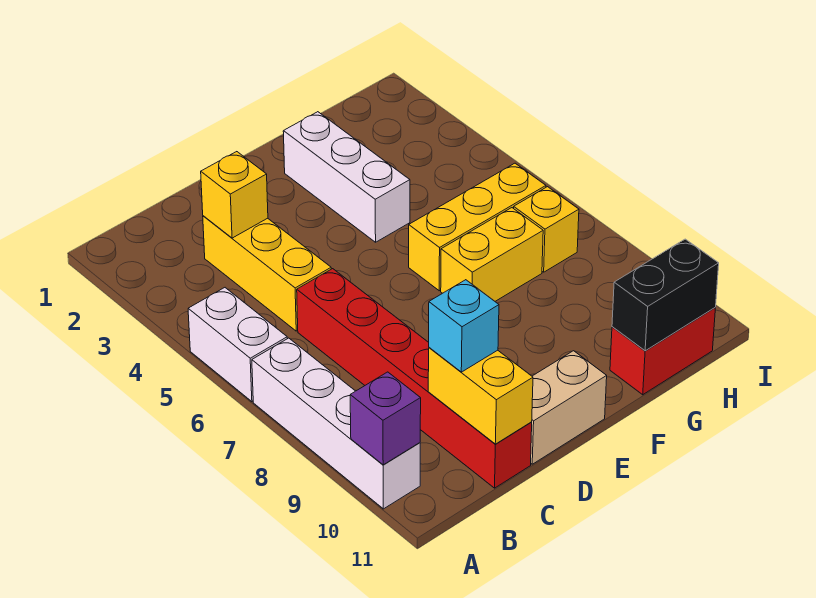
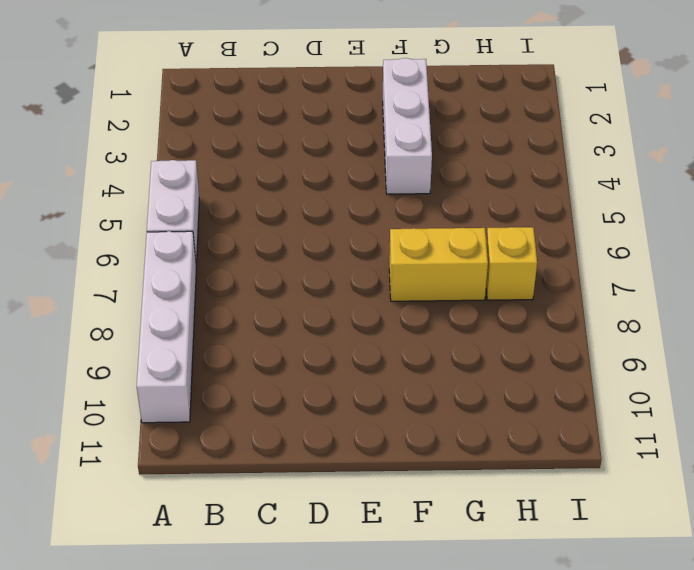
none -> yellow brick C3:C5 level 1
none -> red brick C6:C11 level 1
none -> tan brick D11:E11 level 1

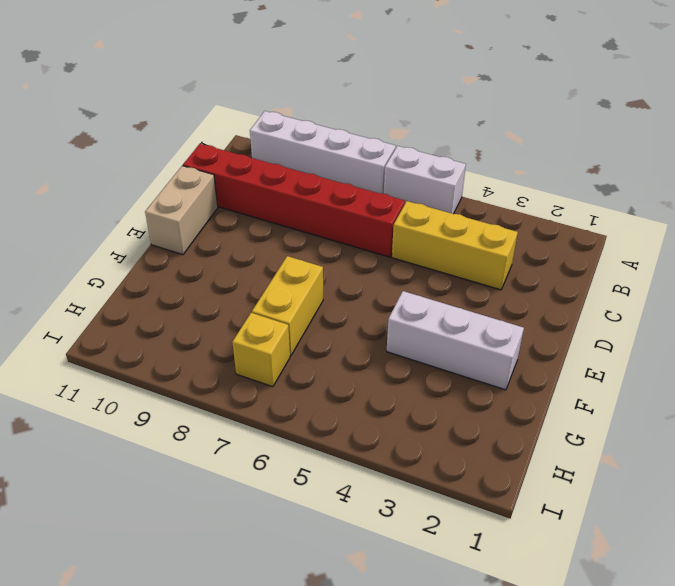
none -> yellow brick F6:H6 level 1
none -> red brick G11:H11 level 1
none -> purple brick A10 level 2

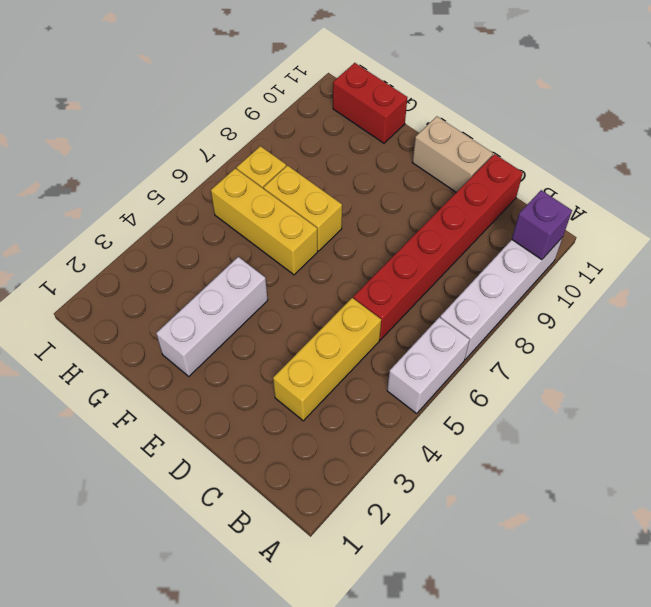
none -> yellow brick C3 level 2
none -> yellow brick C10:C11 level 2
none -> black brick G11:H11 level 2

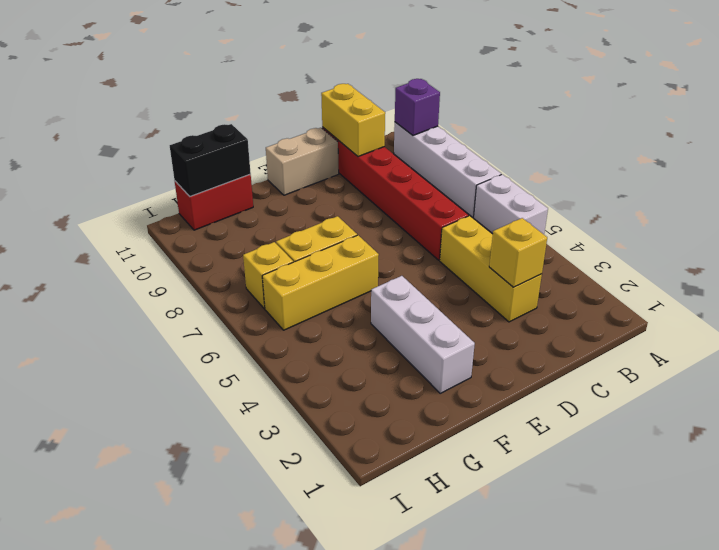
none -> cyan brick C10 level 3

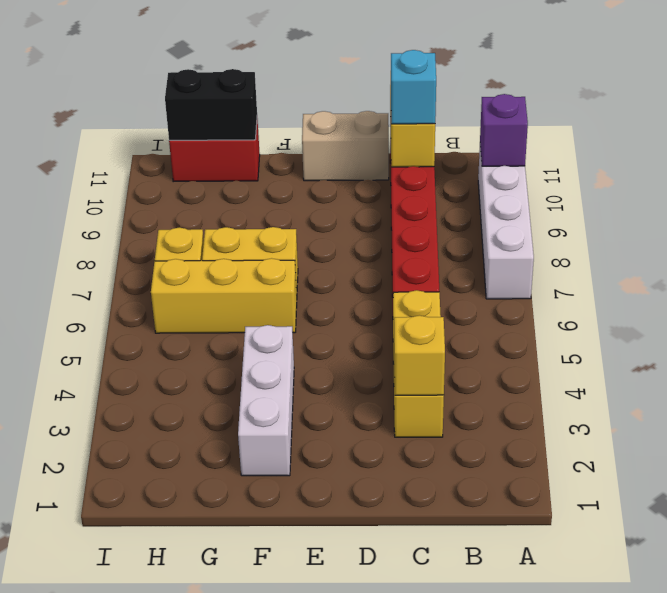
none -> white brick A5:A6 level 1

